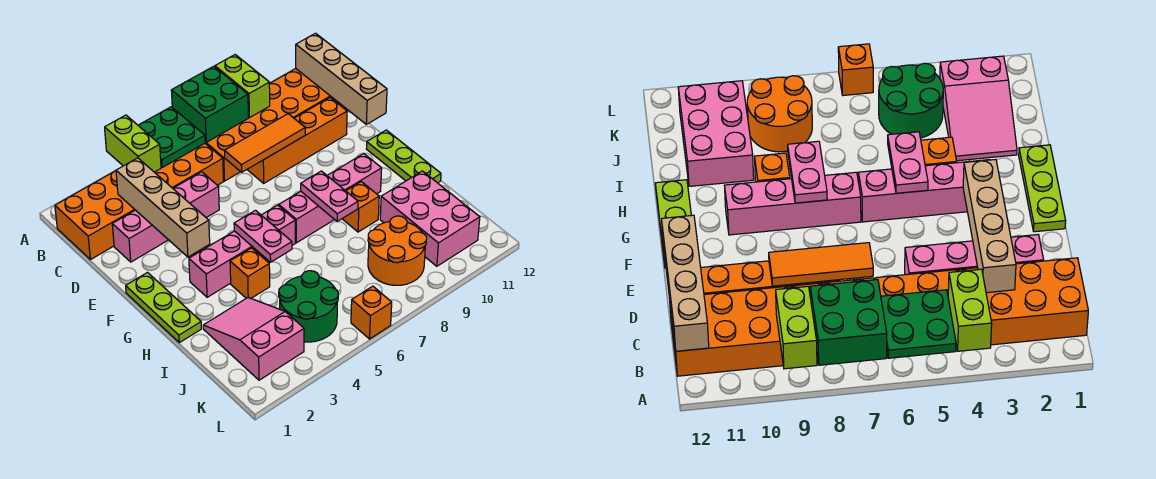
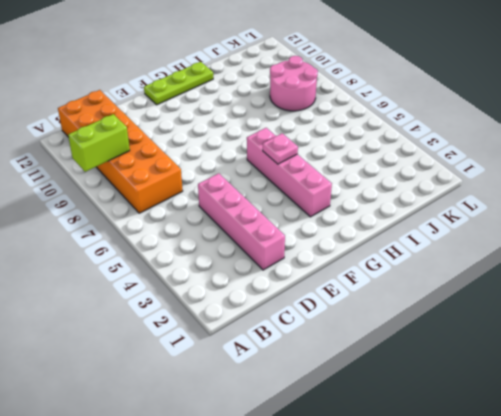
pink plate G5 level 2 -> pink plate G5:H5 level 2
pink round brick J8:K9 level 1 -> orange round brick J8:K9 level 1
none -> orange brick B1:C6 level 1
none -> orange brick D8:D11 level 1
none -> lime plate F1:H1 level 1

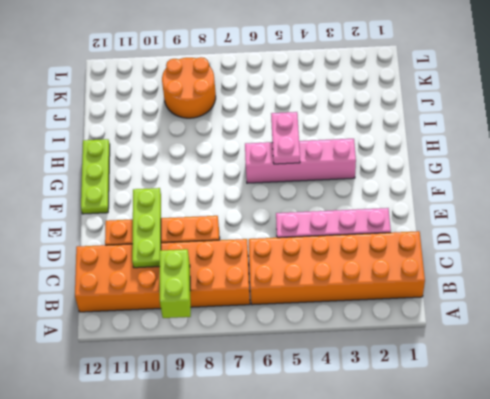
lime plate C10:E10 level 2 -> lime plate F1:H1 level 1
none -> pink brick G7:G10 level 1
none -> orange brick H4 level 1
none -> orange brick H9 level 1

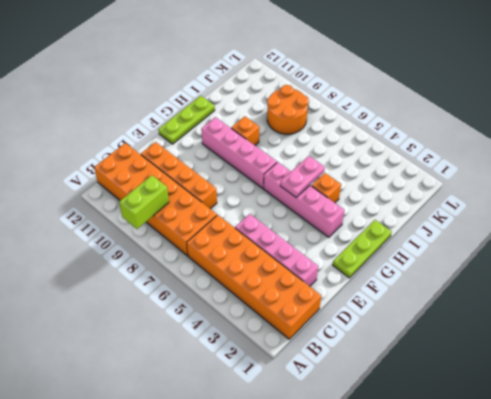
none -> pink slope I2:K3 level 1 top K
none -> pink brick I10:K11 level 1
none -> green round brick J4:K5 level 1

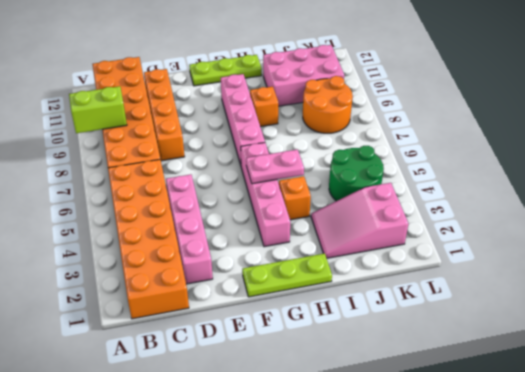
none -> orange brick L6 level 1
none -> lime brick A4:B4 level 2
none -> green plate A5:B6 level 2

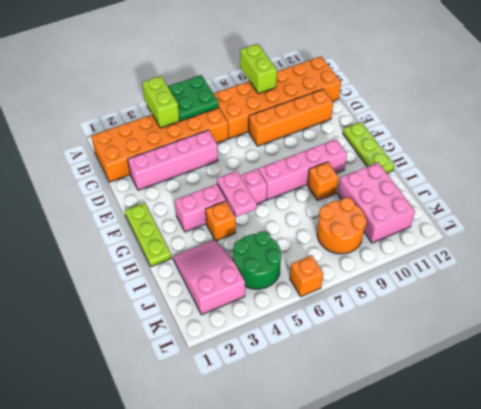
none -> green brick A7:B8 level 2
none -> tan brick B12:E12 level 2
none -> tan brick C3:F3 level 2

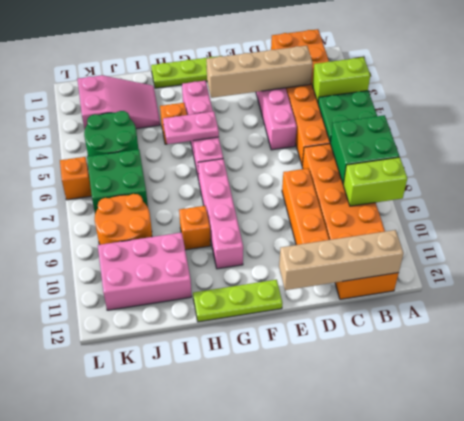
green brick J6:K7 level 1 -> none
none -> orange tile D7:D9 level 2
none -> pink plate G8:H8 level 2

